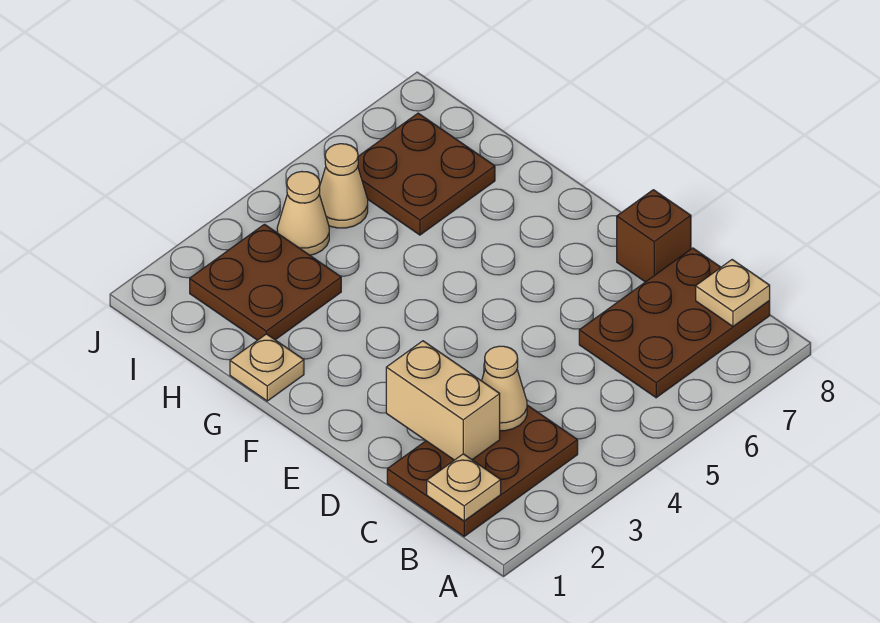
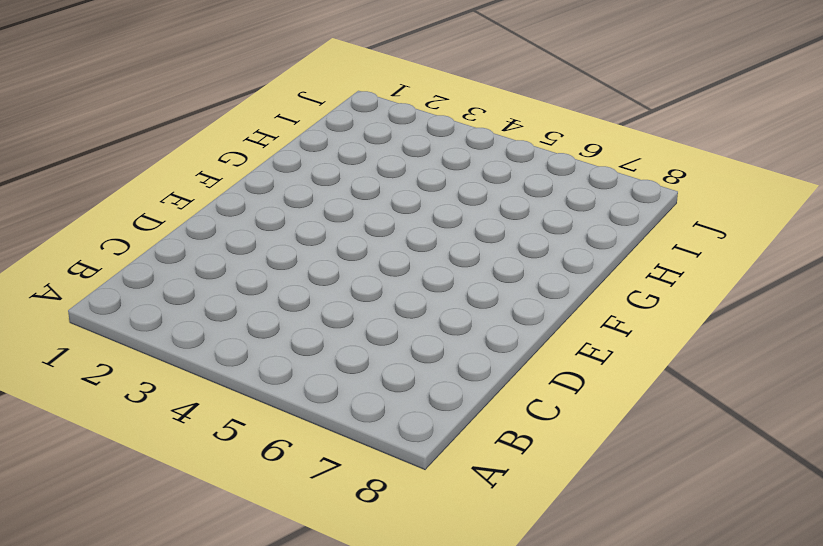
none -> brown plate B1:C3 level 1
none -> brown plate B6:C8 level 1
none -> brown brick D8 level 1

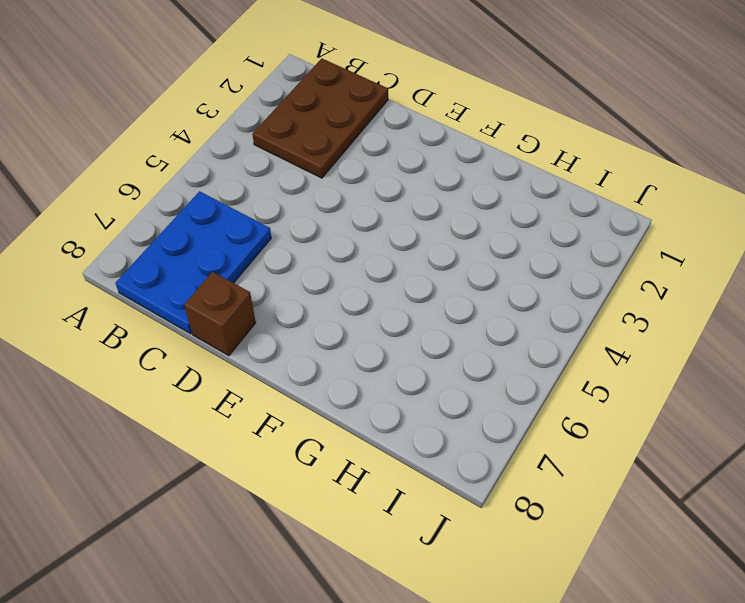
blue plate B6:C8 level 1 -> brown plate B6:C8 level 1
none -> tan plate G1 level 1
none -> brown plate H2:I3 level 1
none -> brown plate H6:I7 level 1

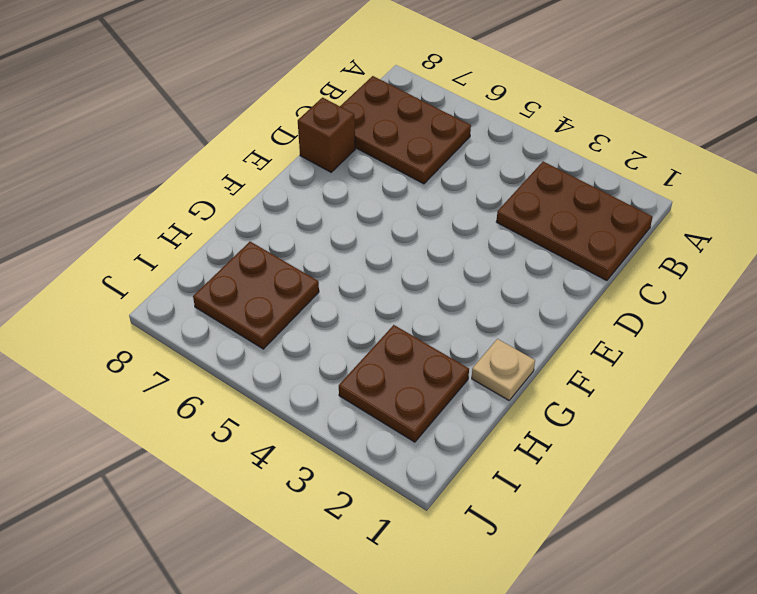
none -> tan cone I4 level 1
none -> tan cone I5 level 1
none -> tan plate B1 level 2

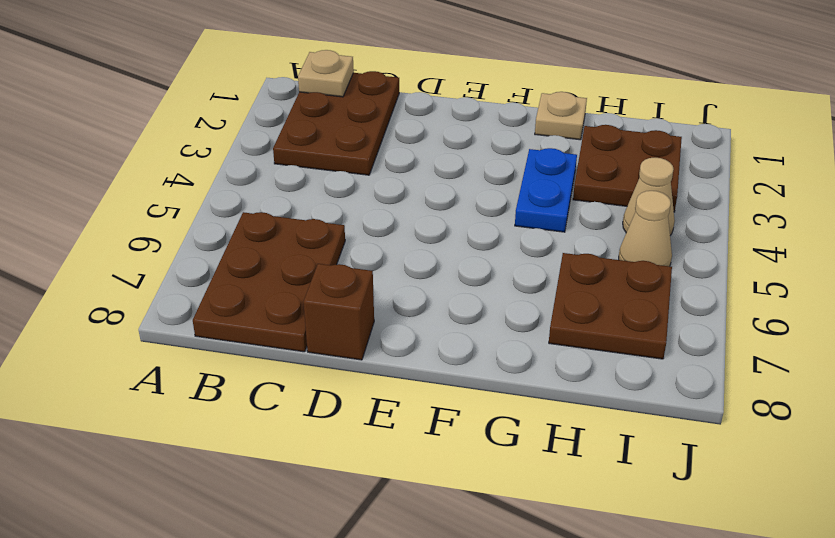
blue plate G3:G4 level 1 -> none
none -> tan plate B8 level 2
none -> tan brick C2:D2 level 2
none -> tan cone C3 level 2

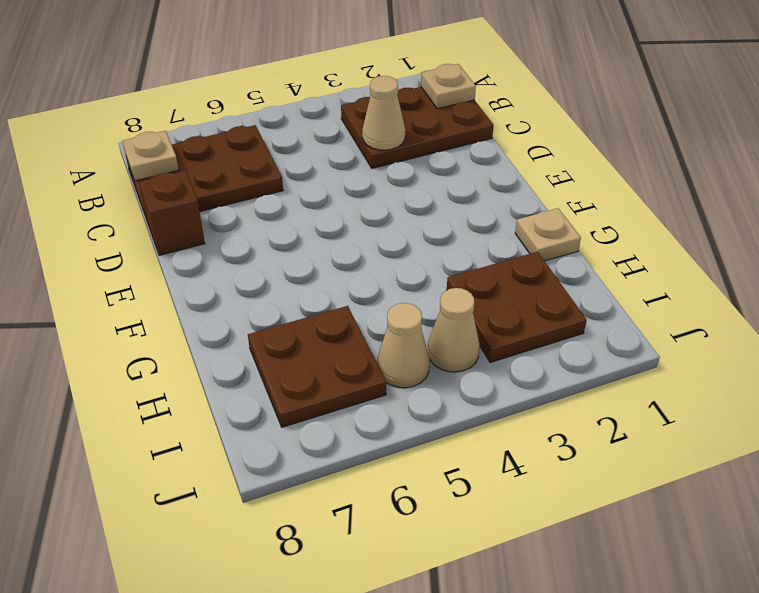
none -> tan brick C2:D2 level 2

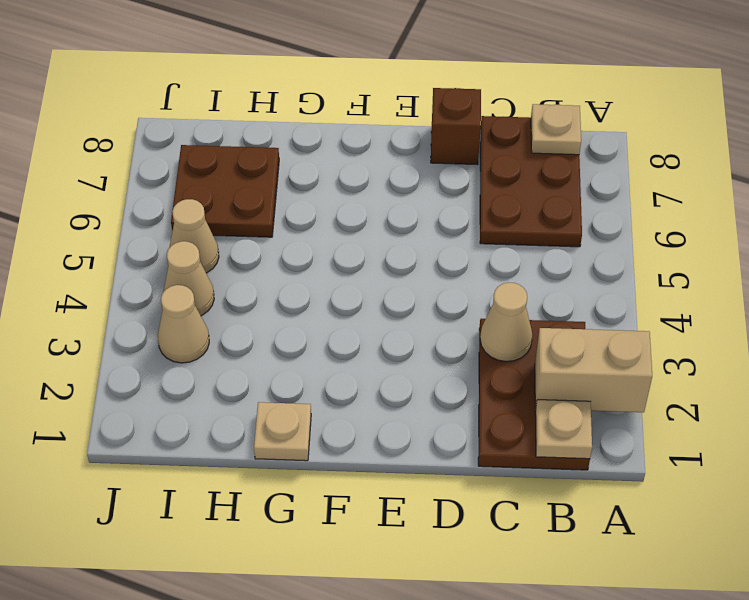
tan brick A2:B2 level 2 -> tan brick C2:D2 level 2
tan cone I3 level 1 -> brown plate H2:I3 level 1

